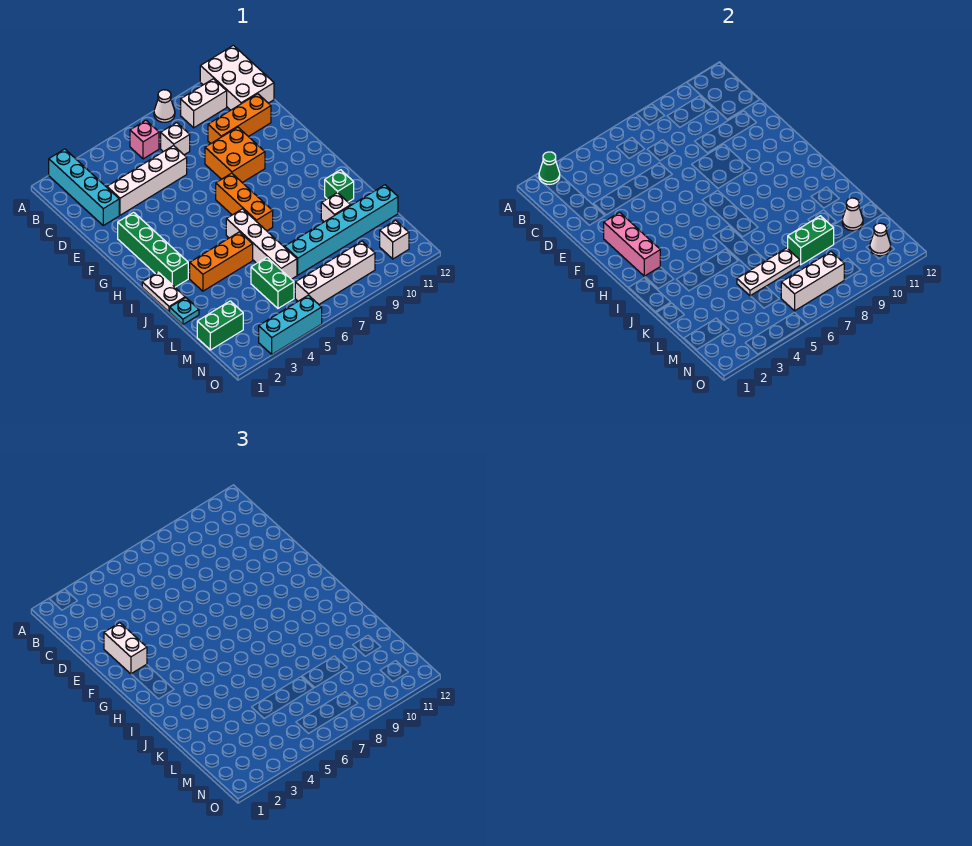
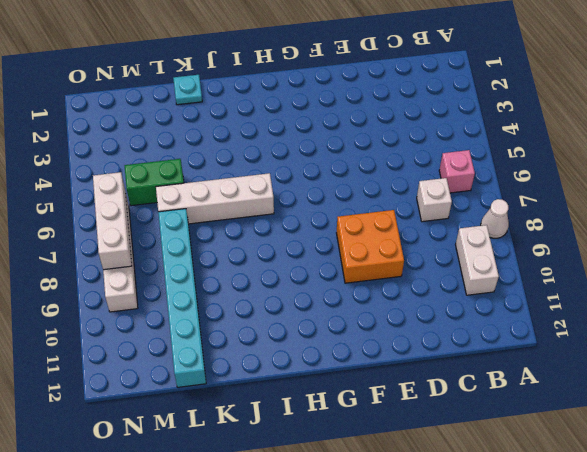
none -> cyan brick A2:D2 level 1
none -> white brick A11:C12 level 1
none -> white brick D3:D6 level 1
none -> orange brick D9:D11 level 1

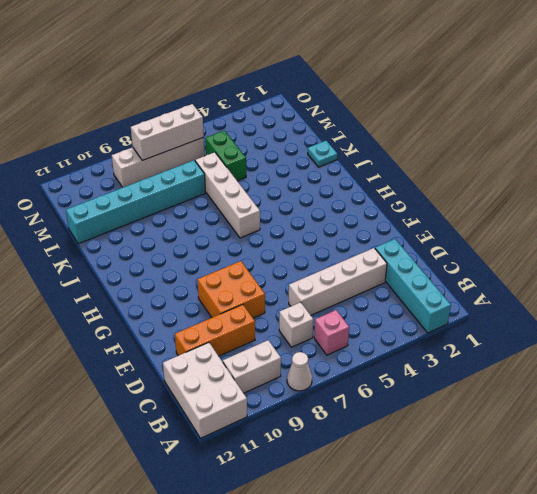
none -> green brick F2:I2 level 1
none -> orange brick G7:I7 level 1
none -> white plate I1:J1 level 1
none -> orange brick J3:J5 level 1

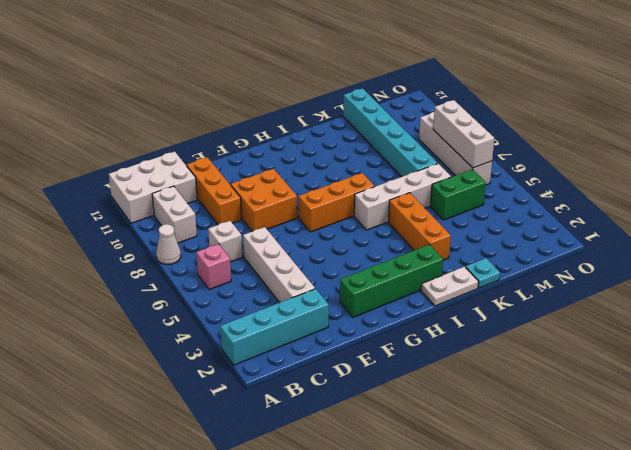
none -> green brick J11 level 1
none -> white brick K10 level 1
none -> green brick M1:M2 level 1
none -> white brick N11 level 1

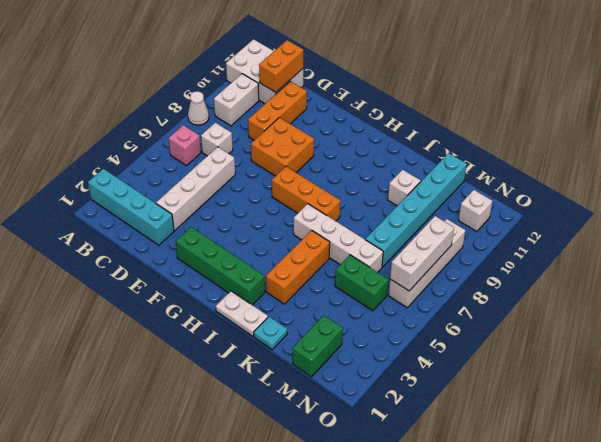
orange brick C11:C12 level 2 -> none
none -> green brick J11 level 1
none -> cyan brick O3:O5 level 1
none -> green cone A2 level 2
none -> pink brick F2:H2 level 2

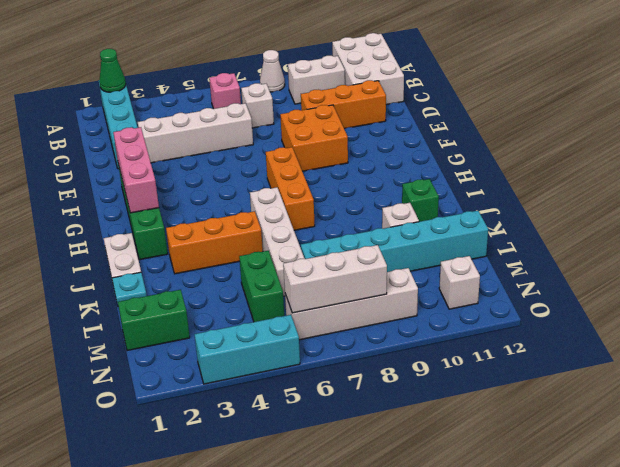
none -> white plate L5:L7 level 2
none -> green brick L8:L9 level 2
none -> white cone L11 level 2
none -> white cone N11 level 2

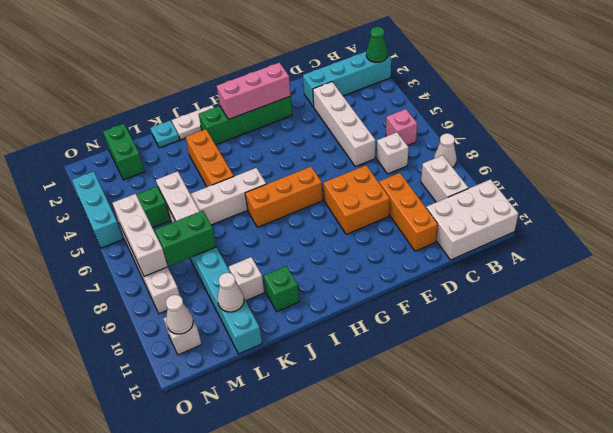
green brick L8:M8 level 2 -> green brick L8:L9 level 2
none -> white brick E2:F2 level 3

